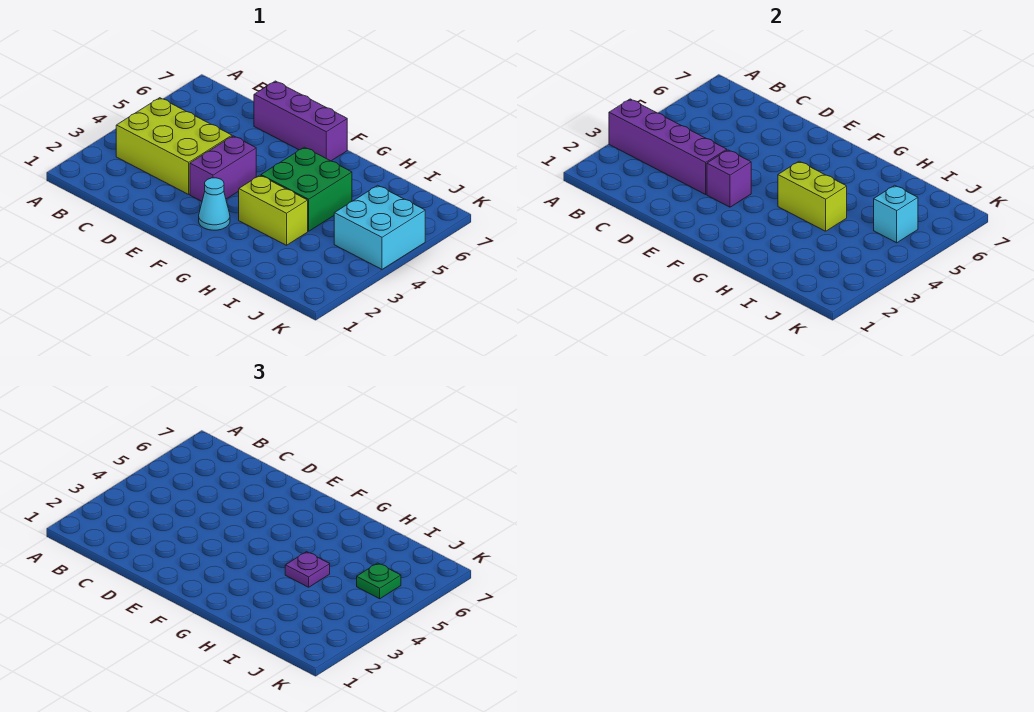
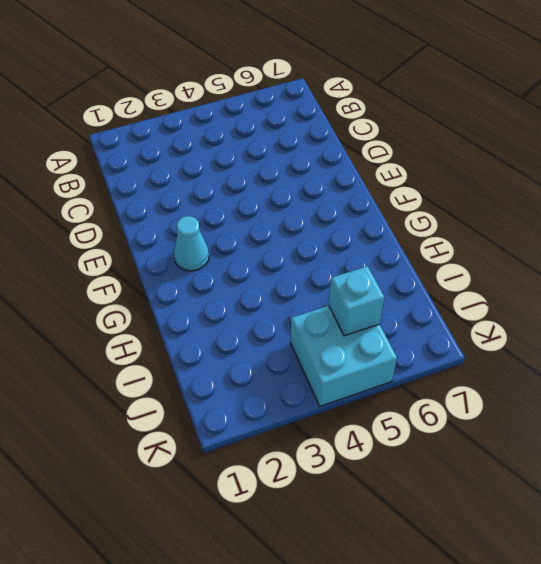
none -> lime brick B3:D4 level 1
none -> purple brick D7:F7 level 1
none -> purple brick E3:E4 level 1

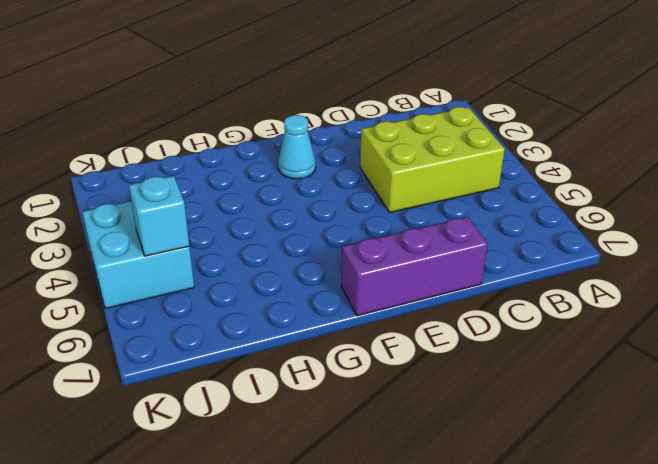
none -> purple brick E3:E4 level 1
none -> lime brick G3:H3 level 1
none -> green brick G4:H5 level 1

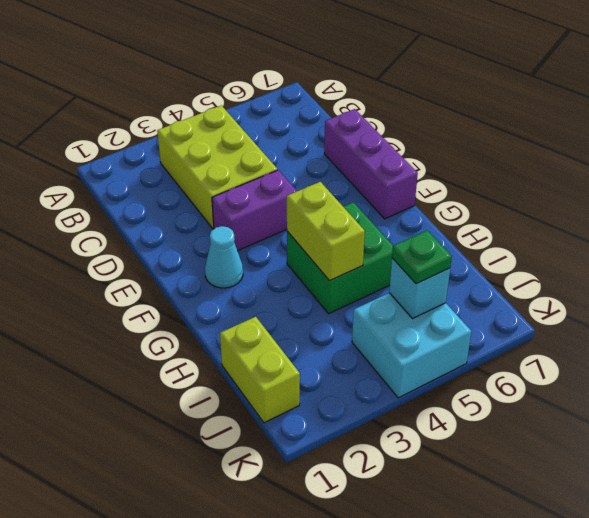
lime brick I1:J1 level 1 -> lime brick G3:H3 level 1
none -> purple brick A3:D3 level 2
none -> purple brick E3 level 2
none -> purple plate H4 level 3

